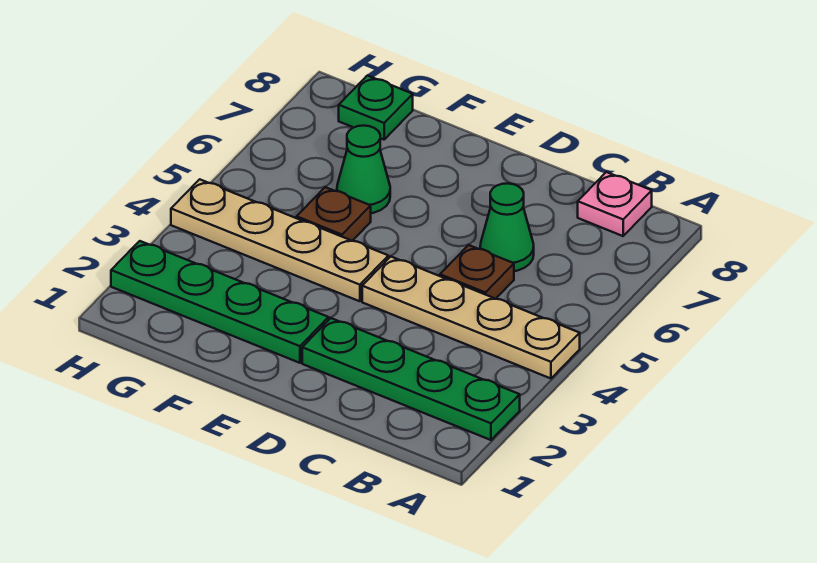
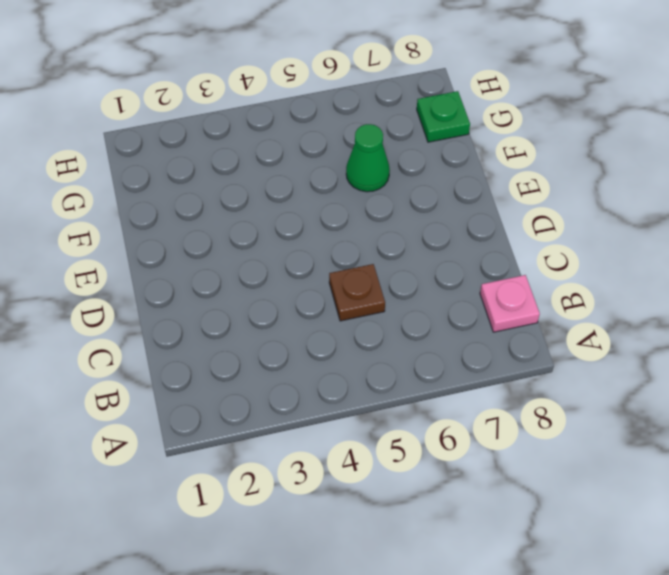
none -> green plate A2:D2 level 1
none -> tan plate A4:D4 level 1

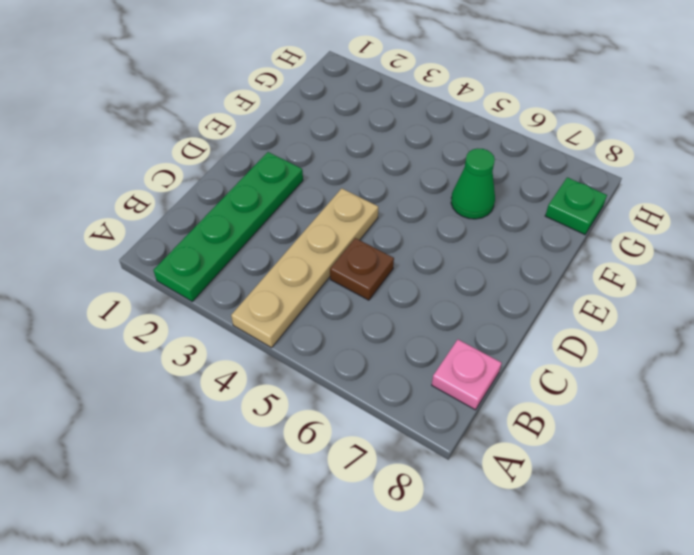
none -> green cone C6 level 1
none -> green plate E2:H2 level 1

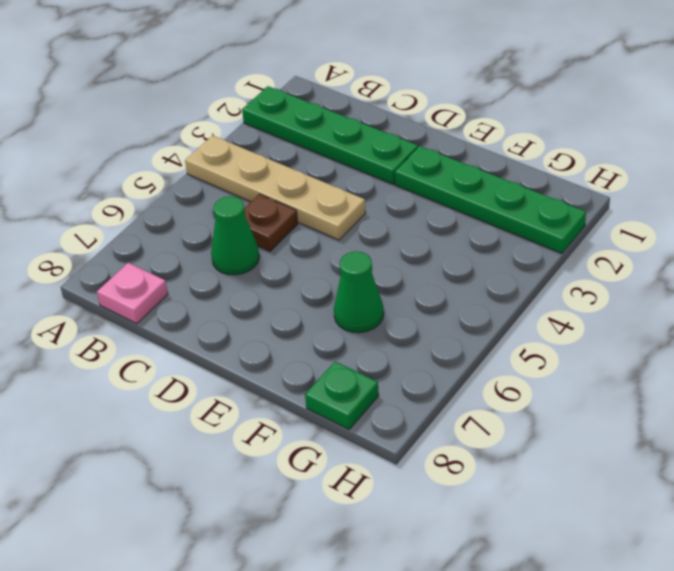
none -> tan plate E4:H4 level 1
none -> brown plate F5 level 1

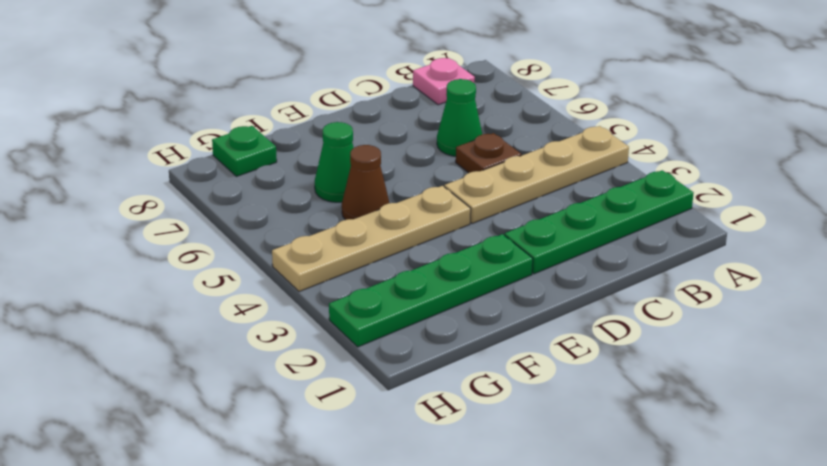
brown cone F5 level 1 -> brown plate F5 level 1

